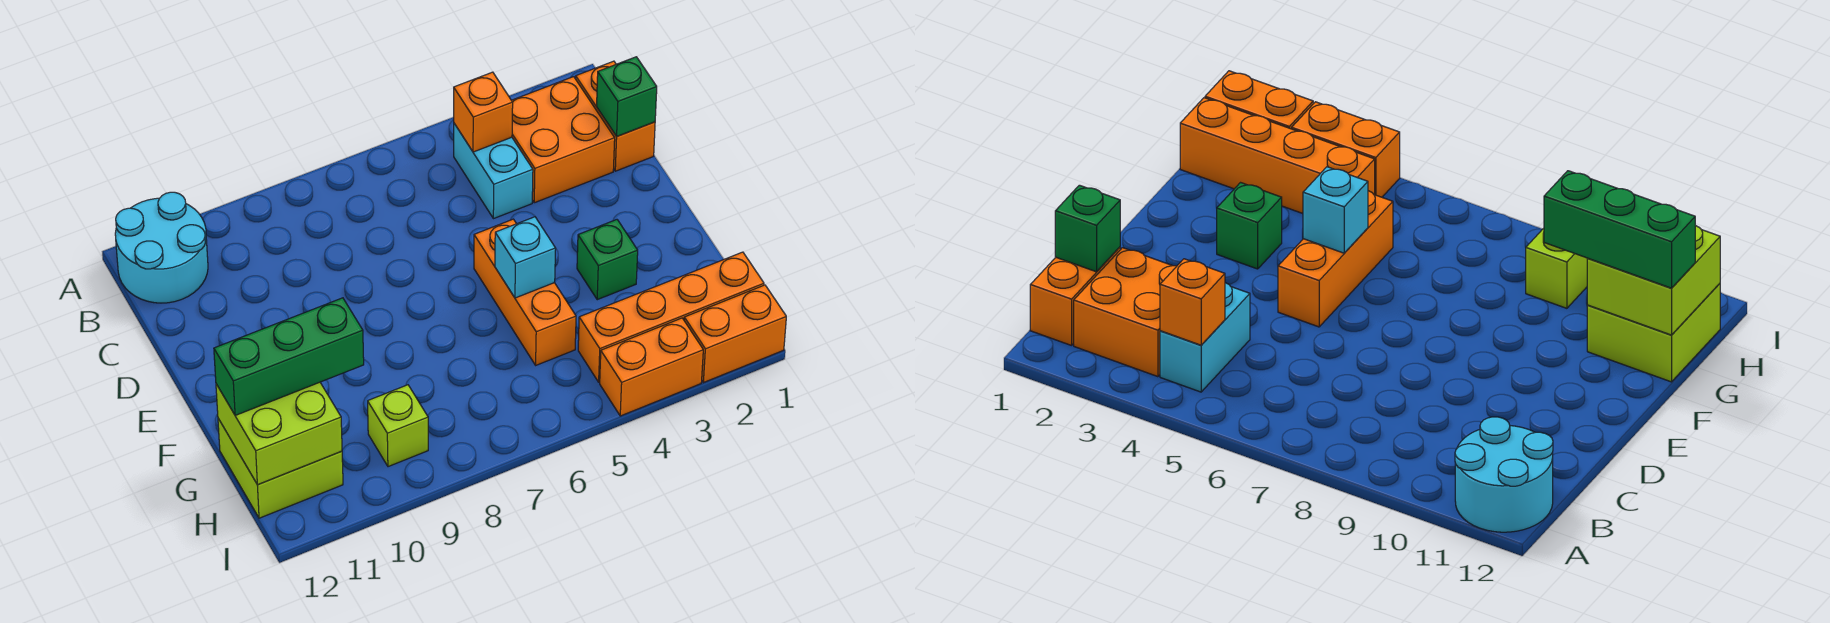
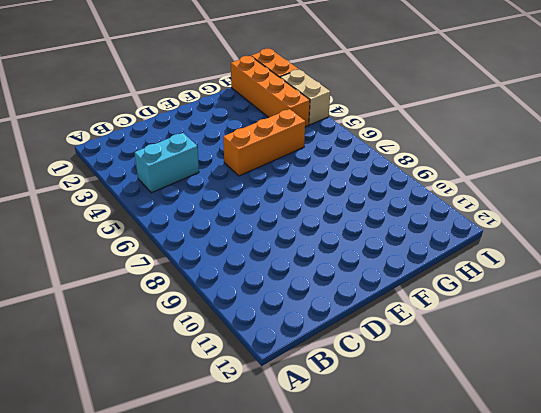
tan brick I3:I4 level 1 -> orange brick I3:I4 level 1
none -> cyan round brick A11:B12 level 1
none -> orange brick B1:C1 level 1
none -> orange brick B2:C3 level 1

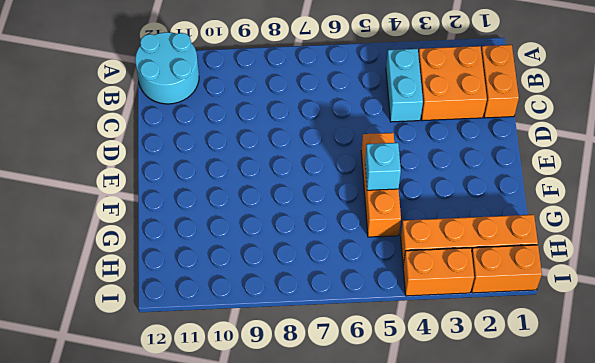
none -> green brick F3 level 1
none -> lime brick G11:H12 level 1
none -> lime brick H9 level 1

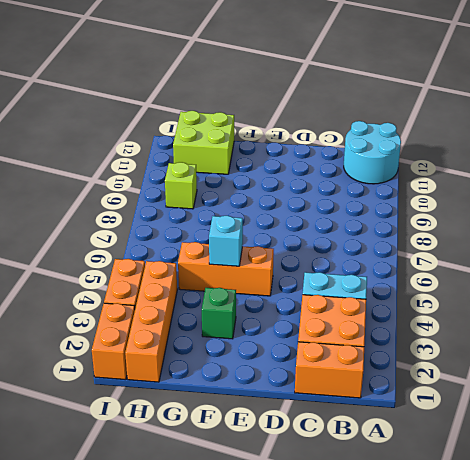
none -> orange brick B4 level 2
none -> green brick C1 level 2
none -> lime brick G11:H12 level 2

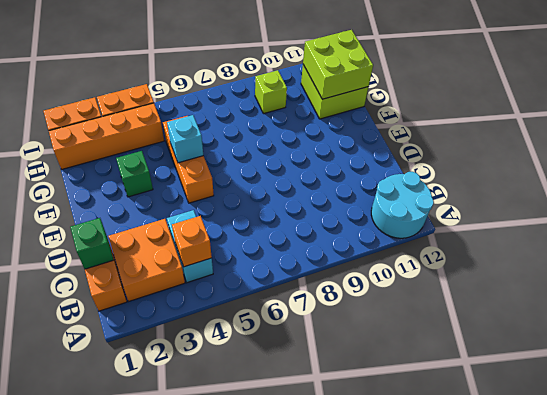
none -> green brick G10:G12 level 3

